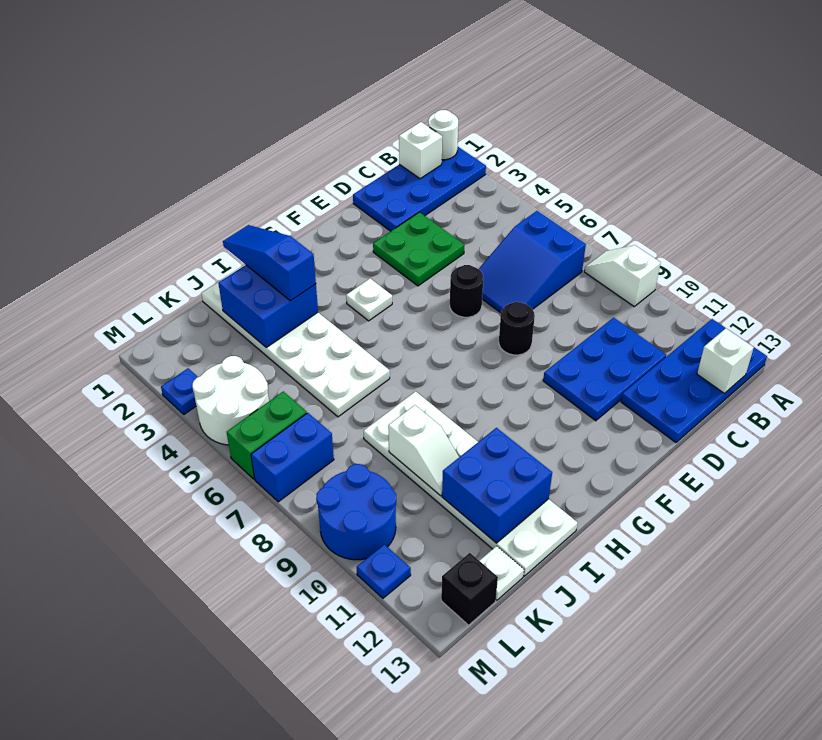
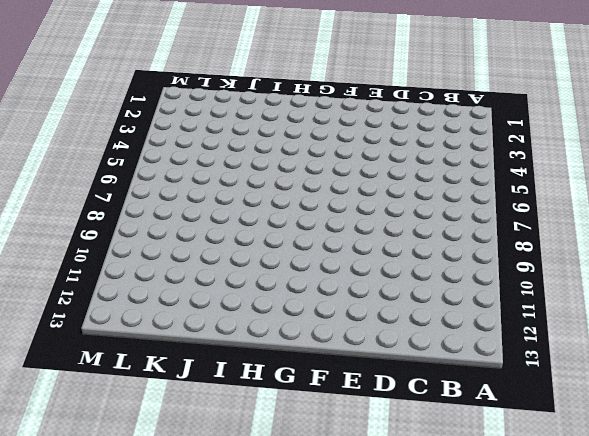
none -> blue plate A1:D2 level 1
none -> white slope A8:A9 level 1 top 9
none -> blue plate A12:D13 level 1

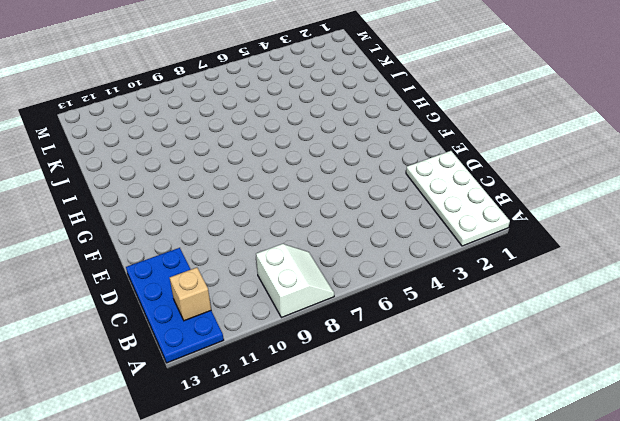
white plate A1:D2 level 1 -> blue plate A1:D2 level 1
white slope A8:B9 level 1 top 9 -> white slope A8:A9 level 1 top 9
tan brick B12 level 2 -> none
none -> blue slope B6:D7 level 1 top B
none -> blue plate C10:E11 level 1
none -> green plate D3:E4 level 1

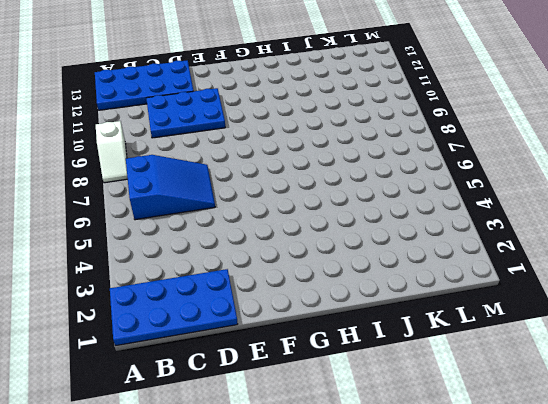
none -> green plate D3:E4 level 1
none -> black round brick E6 level 1
none -> black round brick E8 level 1

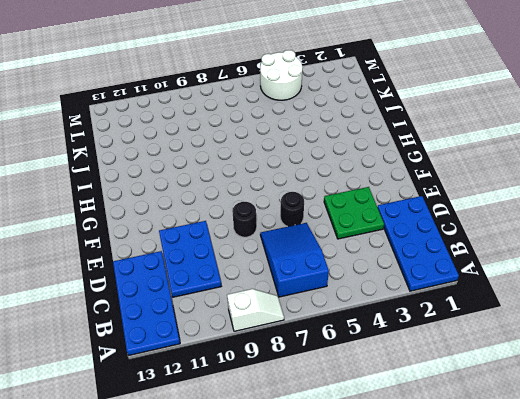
none -> white plate G4 level 1
none -> white plate I1:J6 level 1
none -> white plate I8:J13 level 1

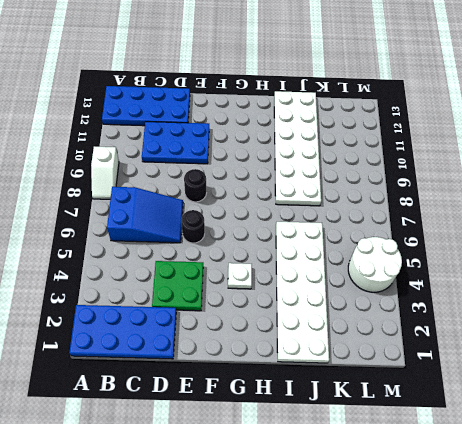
none -> white plate K13 level 1
none -> green brick L6:M6 level 1
none -> blue brick L7:M7 level 1

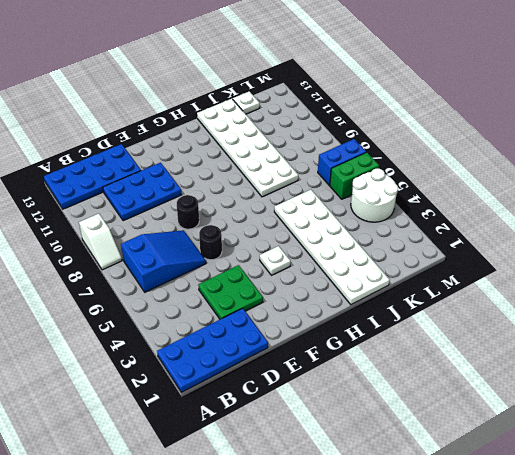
none -> blue round brick L9:M10 level 1
none -> black brick L13 level 1
none -> blue plate M3 level 1

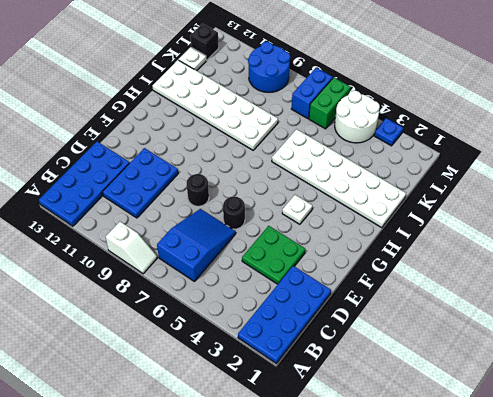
none -> blue plate M11 level 1
none -> white round brick A1 level 2
none -> white brick B1 level 2

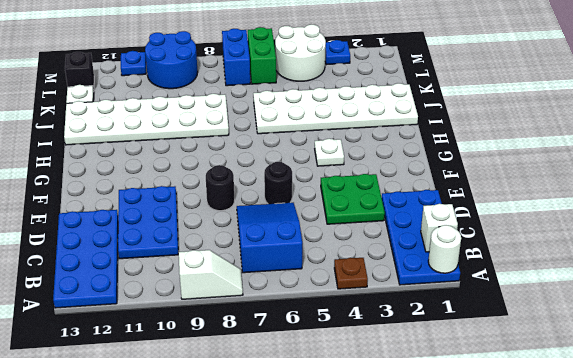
brown plate A4 level 1 -> none
none -> white brick B13 level 2
none -> blue brick I2:J3 level 2
none -> blue brick I11:J12 level 2

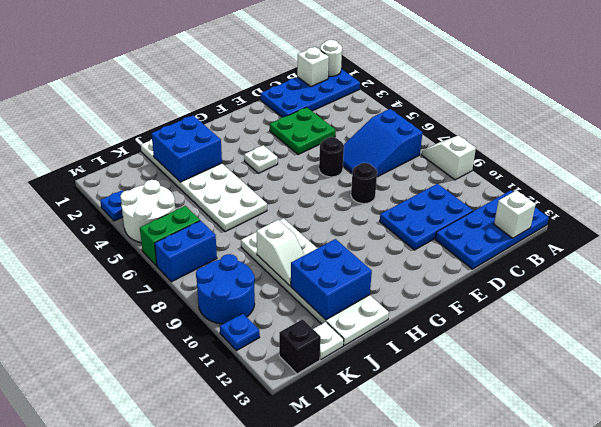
none -> blue slope I1:I3 level 3 top 3

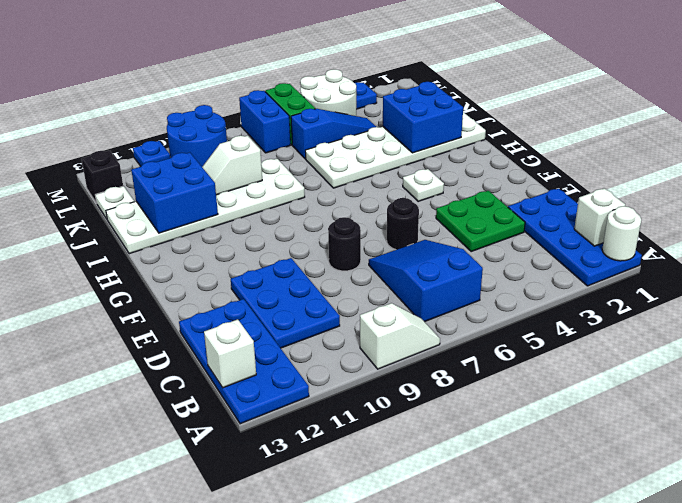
blue slope K4:K6 level 1 top 6 -> blue slope I1:I3 level 3 top 3

